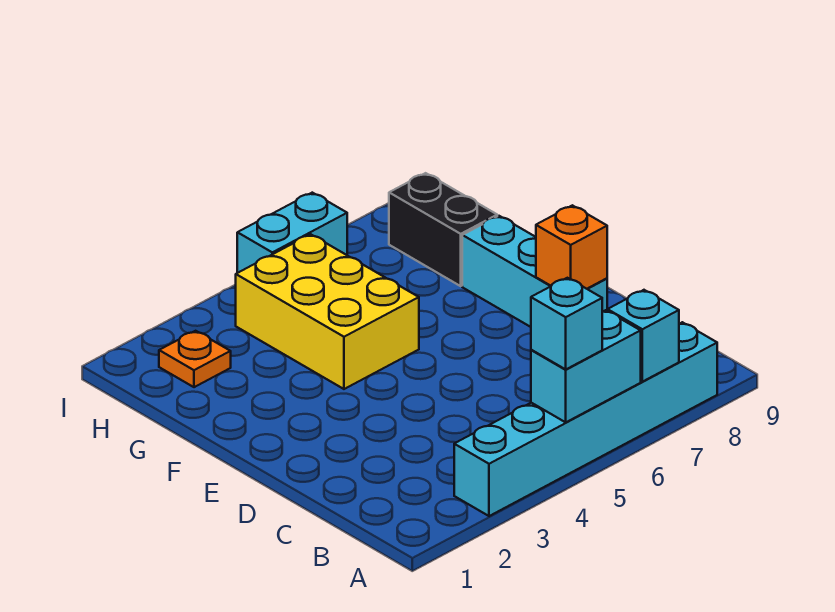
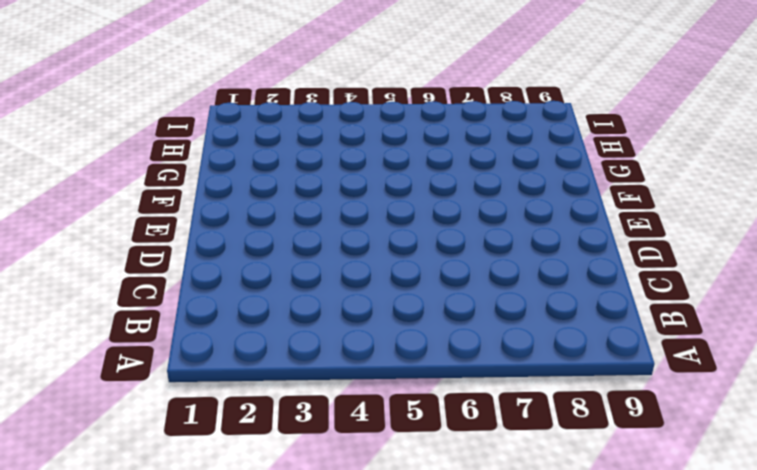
none -> cyan brick A3:A8 level 1
none -> cyan brick D8:F8 level 1

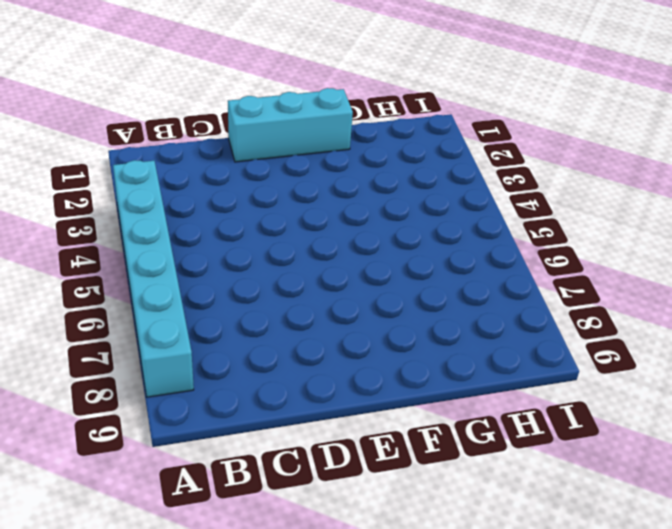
cyan brick D1:F1 level 1 -> cyan brick D8:F8 level 1
none -> yellow brick F4:H5 level 1
none -> black brick G8:H8 level 1

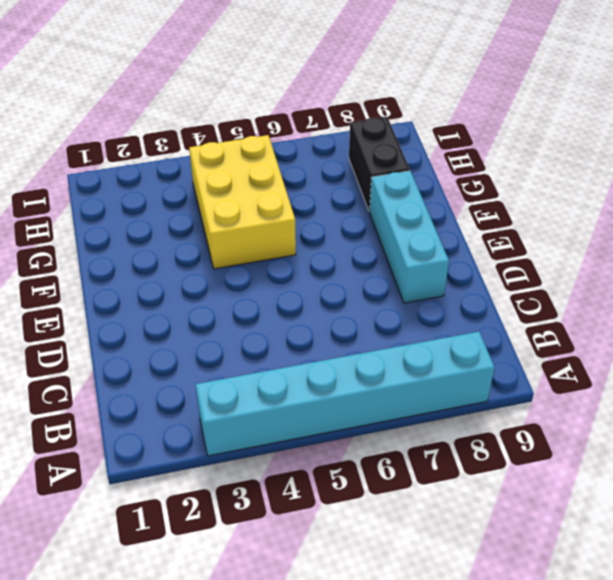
none -> orange plate H2 level 1
none -> cyan brick I5:I6 level 1

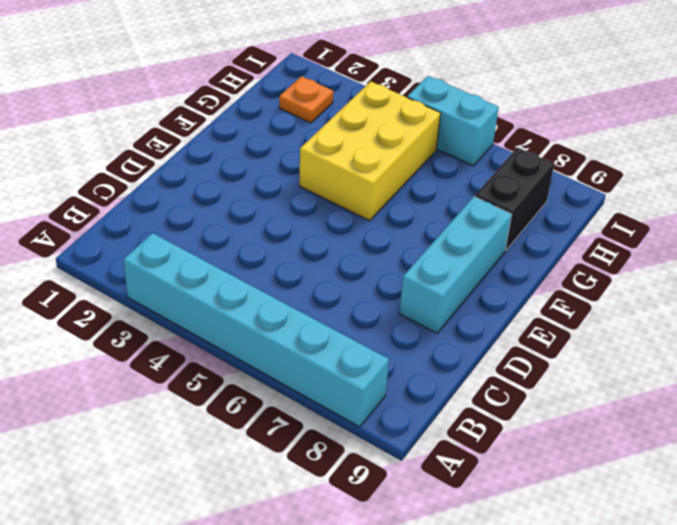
none -> cyan brick A5:A6 level 2
none -> cyan brick A7 level 2

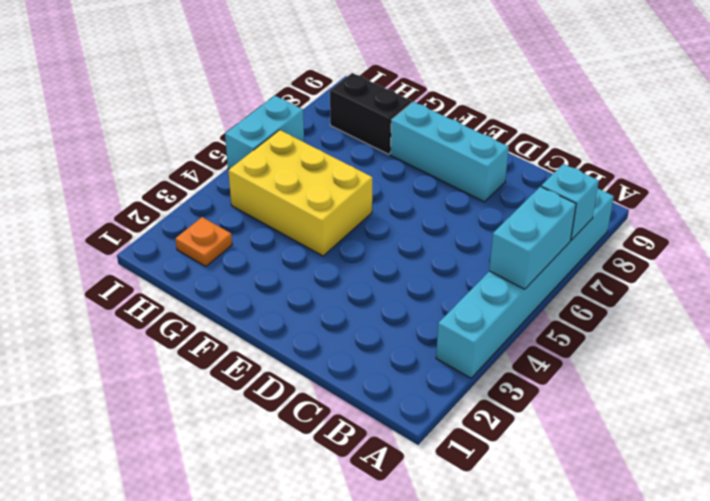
none -> orange brick D8 level 2
none -> cyan brick A5 level 3

